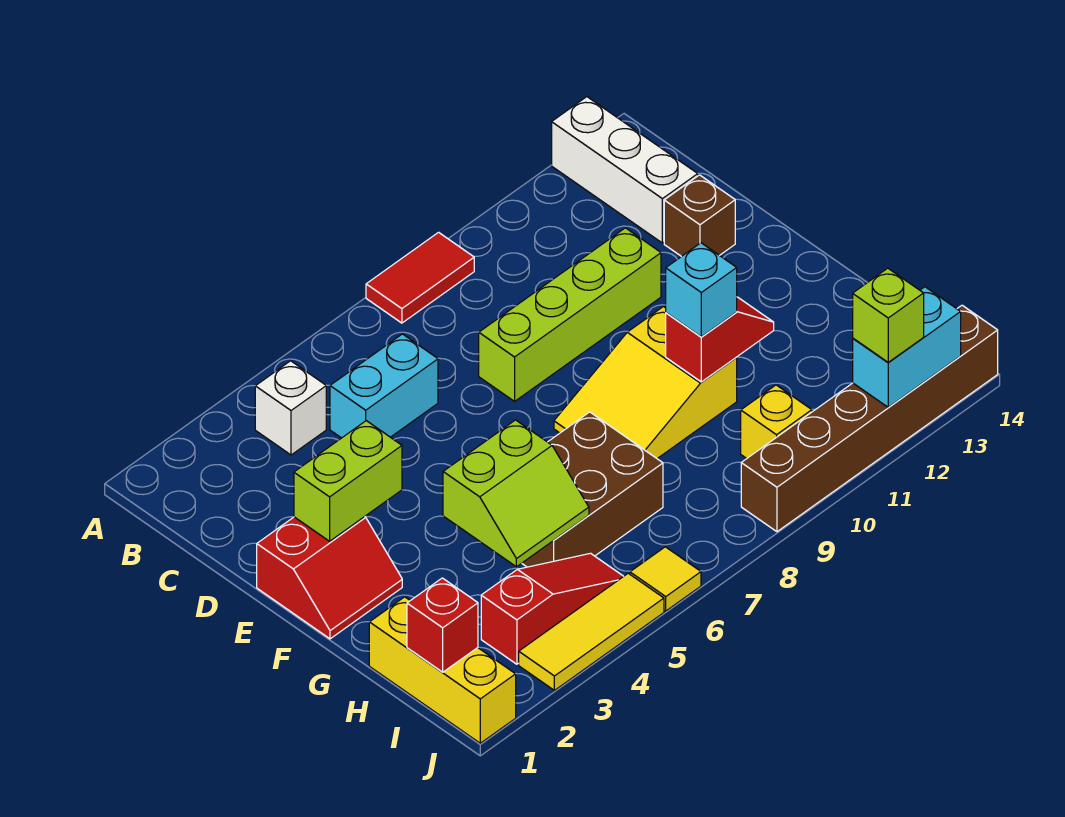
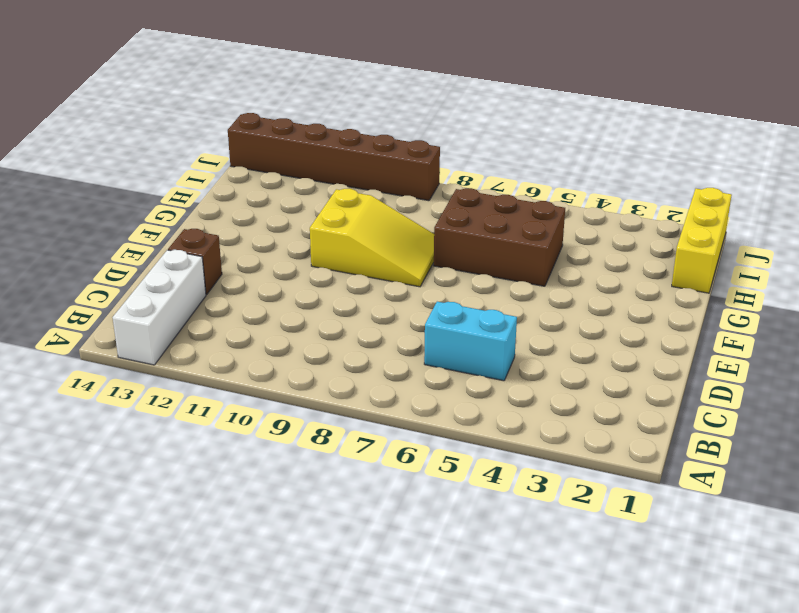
none -> red tile A8:A9 level 1
none -> white brick B4 level 1
none -> lime brick D8:D11 level 1

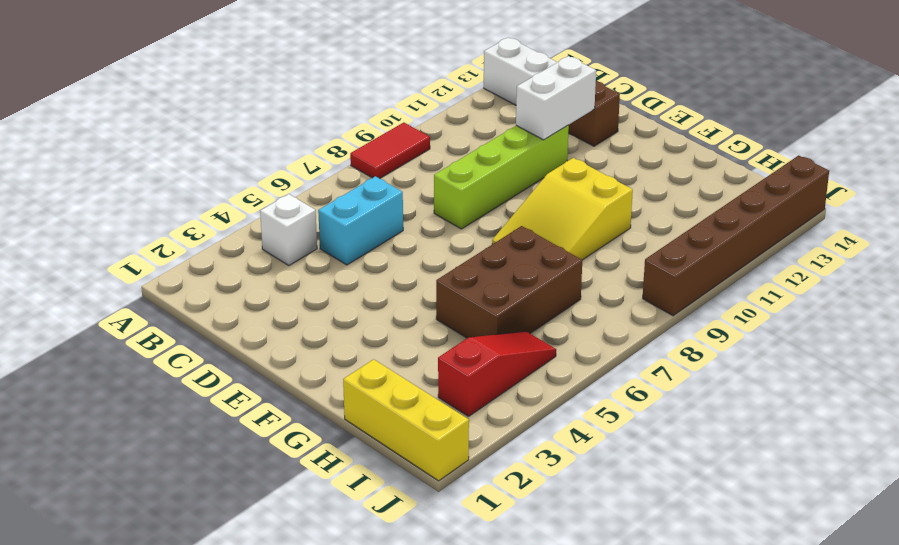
white brick D11:D12 level 2 -> none
none -> red slope E1:F2 level 1 top E
none -> yellow brick I10 level 1
none -> yellow tile J3:J5 level 1

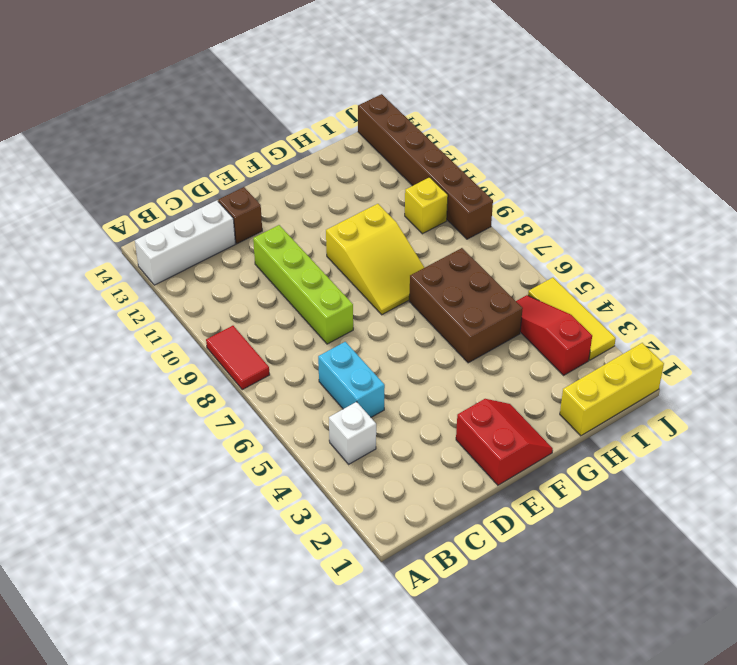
none -> yellow tile J6 level 1
none -> lime brick E2:E3 level 2
none -> lime slope G4:H5 level 2 top G

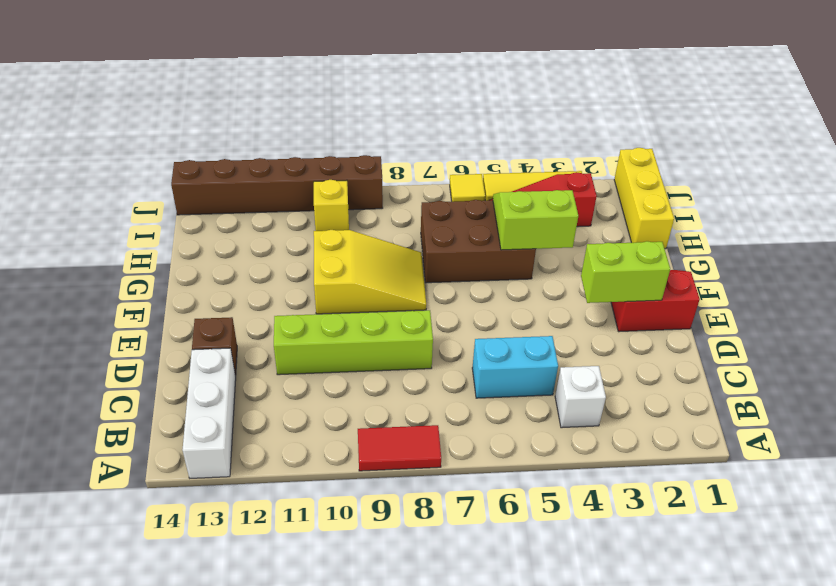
none -> red slope G10:G11 level 2 top 10
none -> red brick I1 level 2
none -> cyan brick J12:J13 level 2

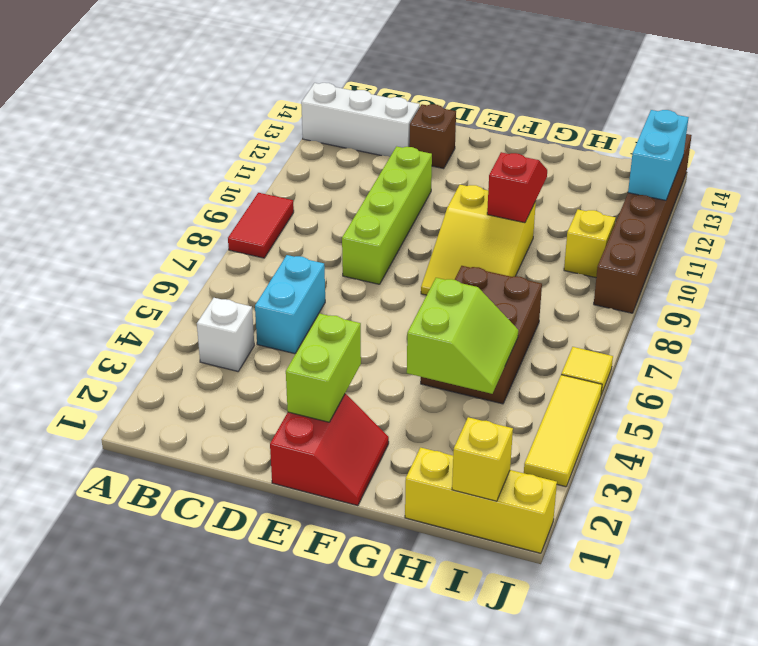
yellow brick I1 level 2 -> red brick I1 level 2
none -> red slope I3:I5 level 1 top 3
none -> cyan brick G10 level 3
none -> lime brick J12 level 3

